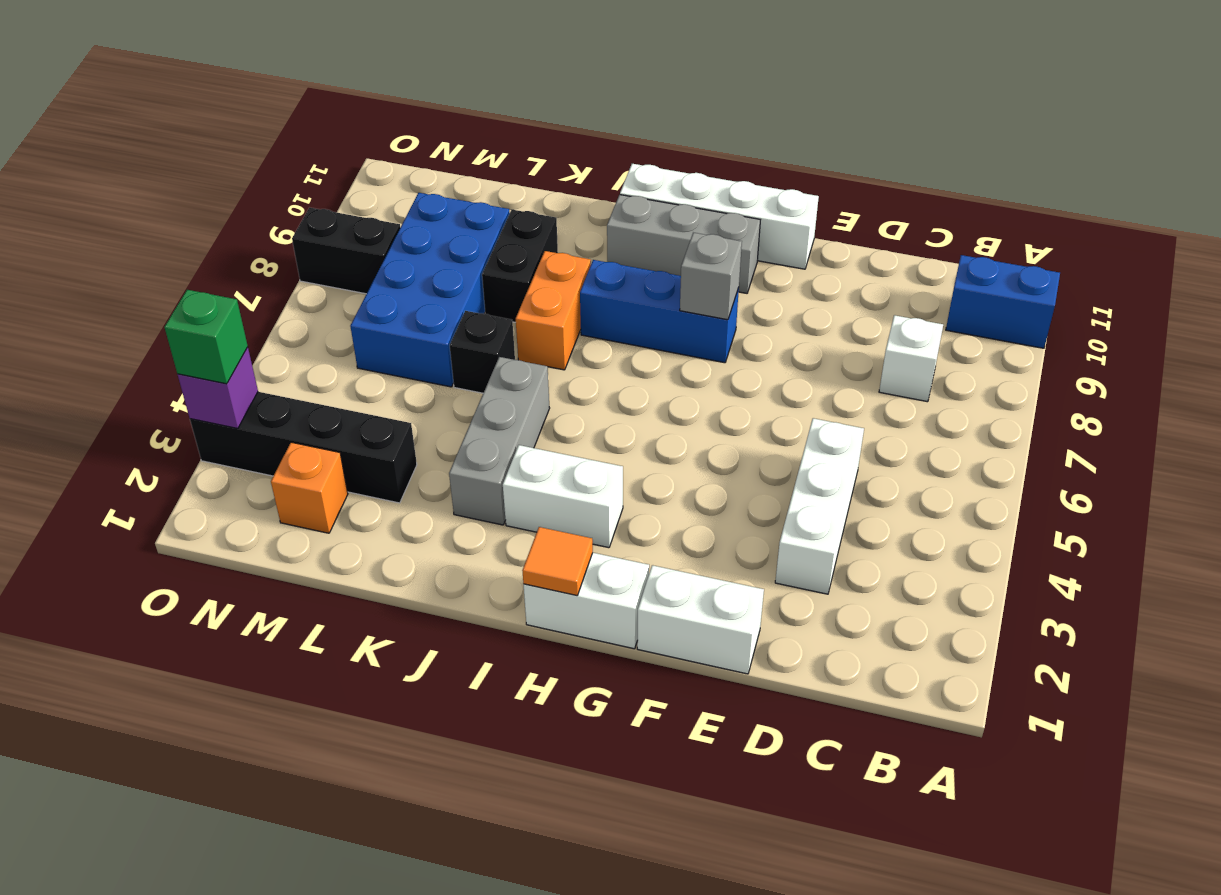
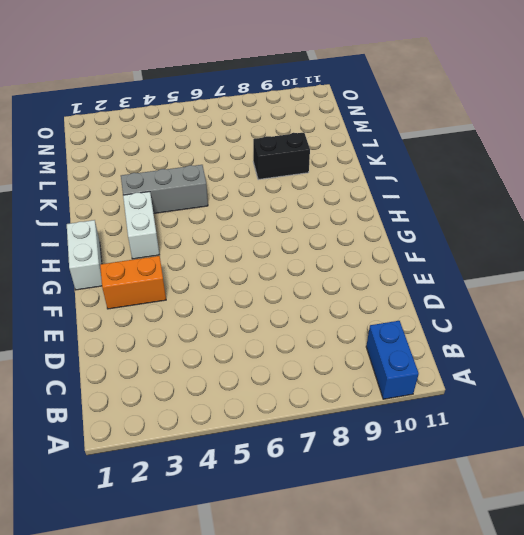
orange brick F2:F3 level 1 -> orange brick J7:J8 level 1
none -> white brick C8 level 1
none -> white brick D3:D5 level 1
none -> white brick E1:F1 level 1

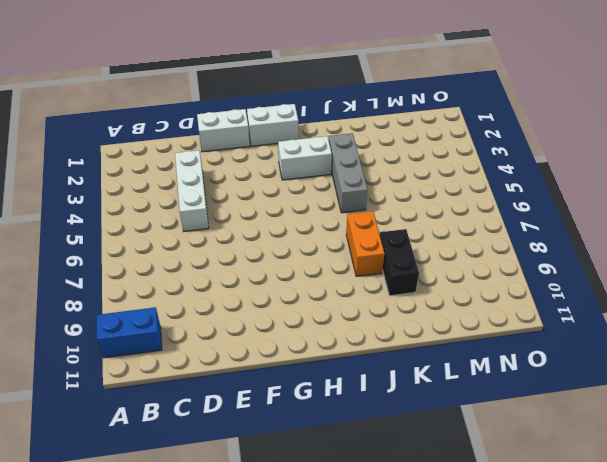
none -> white brick C8 level 1
none -> white brick F11:I11 level 1
none -> blue brick G8:I8 level 1

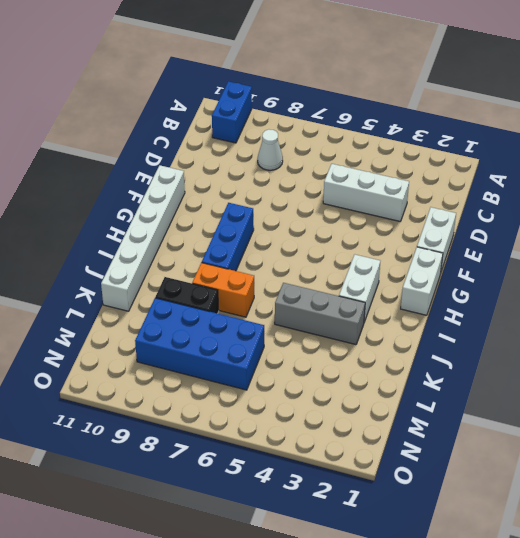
white cone C8 level 1 -> white brick C8 level 1
white brick F11:K11 level 1 -> white brick F11:I11 level 1
none -> grey brick G10:I10 level 1
none -> black brick K6 level 1
none -> black brick L3:O3 level 1

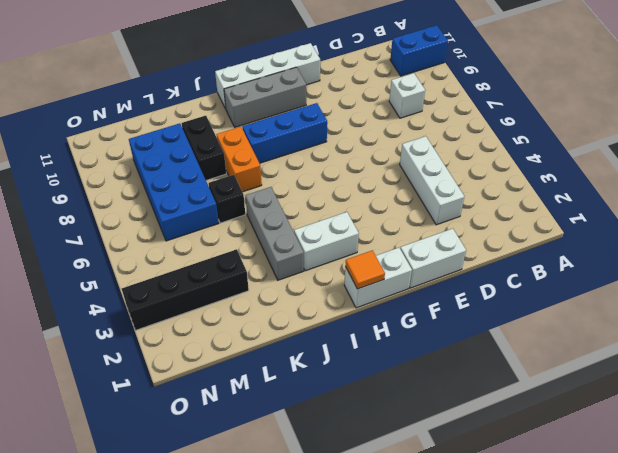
none -> orange brick M2 level 1
none -> black brick N8:O8 level 1
none -> grey brick G8 level 2

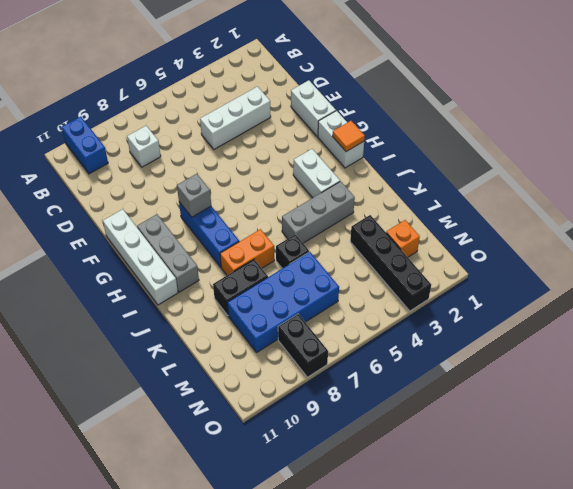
none -> purple brick O3 level 2
none -> green brick O3 level 3

